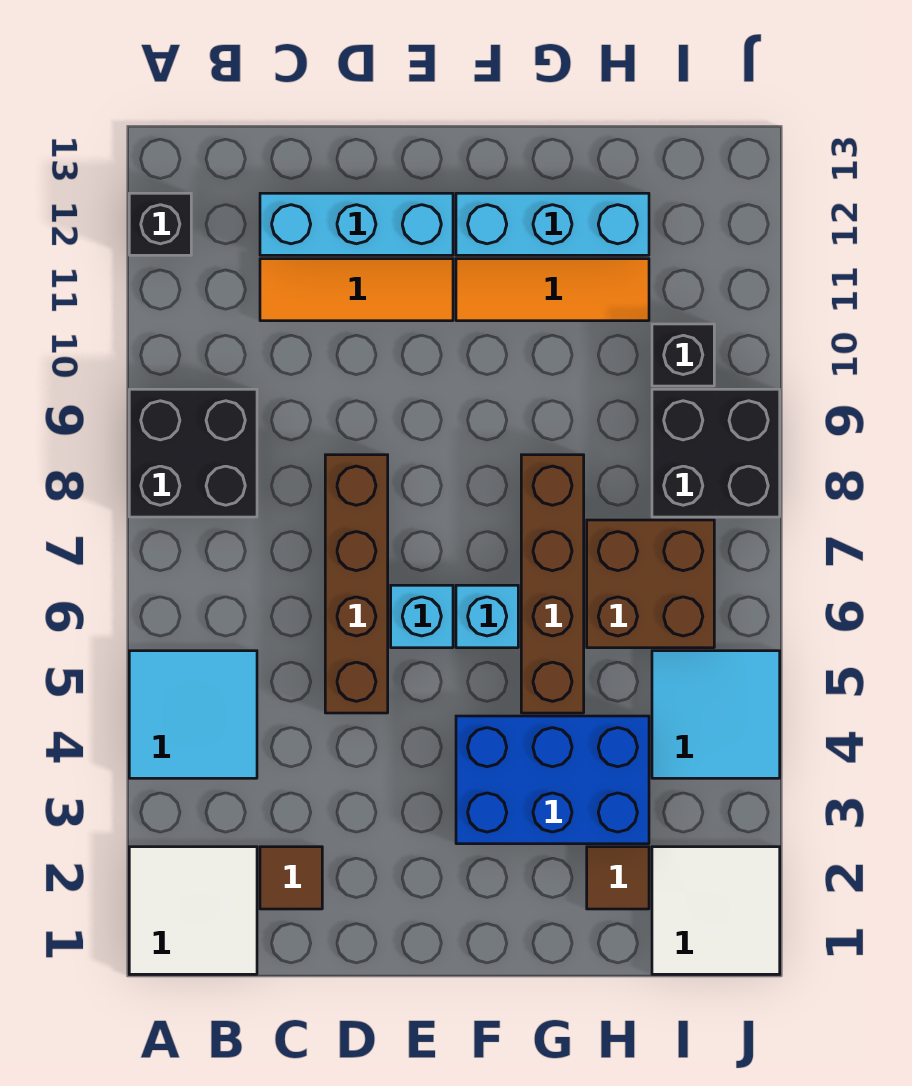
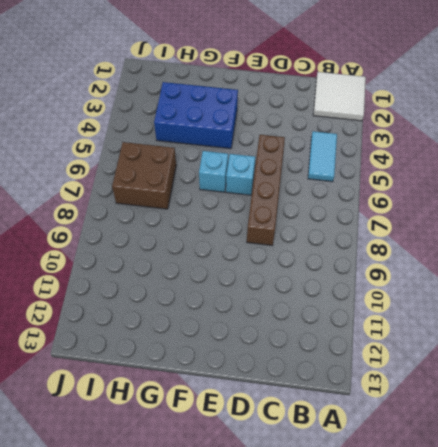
cyan tile B4:B5 level 1 -> cyan tile A4:B5 level 1
none -> black brick A8:B9 level 1
none -> black brick A12 level 1
none -> brown tile C2 level 1

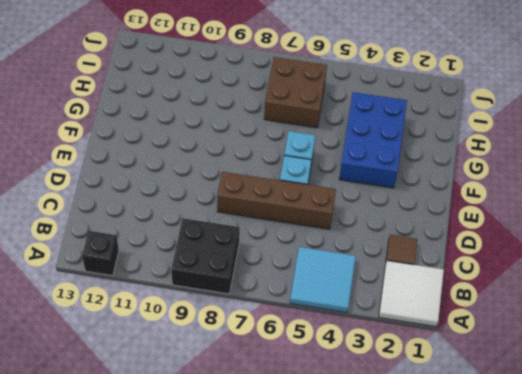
none -> orange tile C11:E11 level 1
none -> cyan brick C12:E12 level 1
none -> orange tile F11:H11 level 1

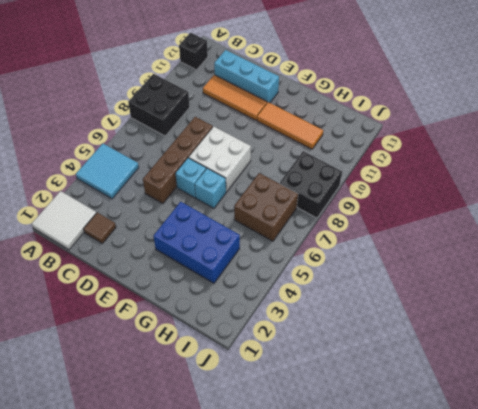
white brick E7:F8 level 1 -> none
none -> cyan brick F12:H12 level 1
none -> brown brick G5:G8 level 1
none -> brown tile H2 level 1

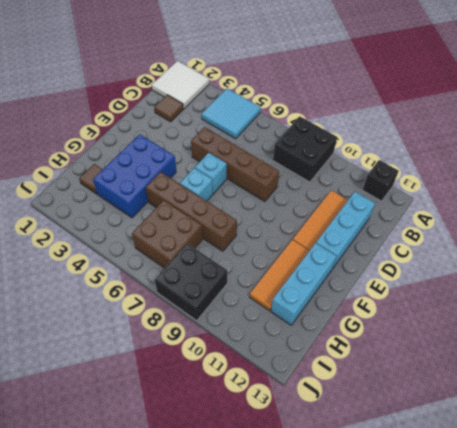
none -> white tile I1:J2 level 1
none -> cyan tile I4:J5 level 1
none -> black brick I10 level 1

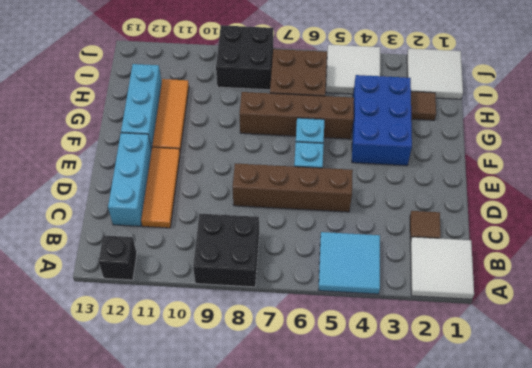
white tile I4:J5 level 1 -> cyan tile I4:J5 level 1
none -> black brick I10 level 1

